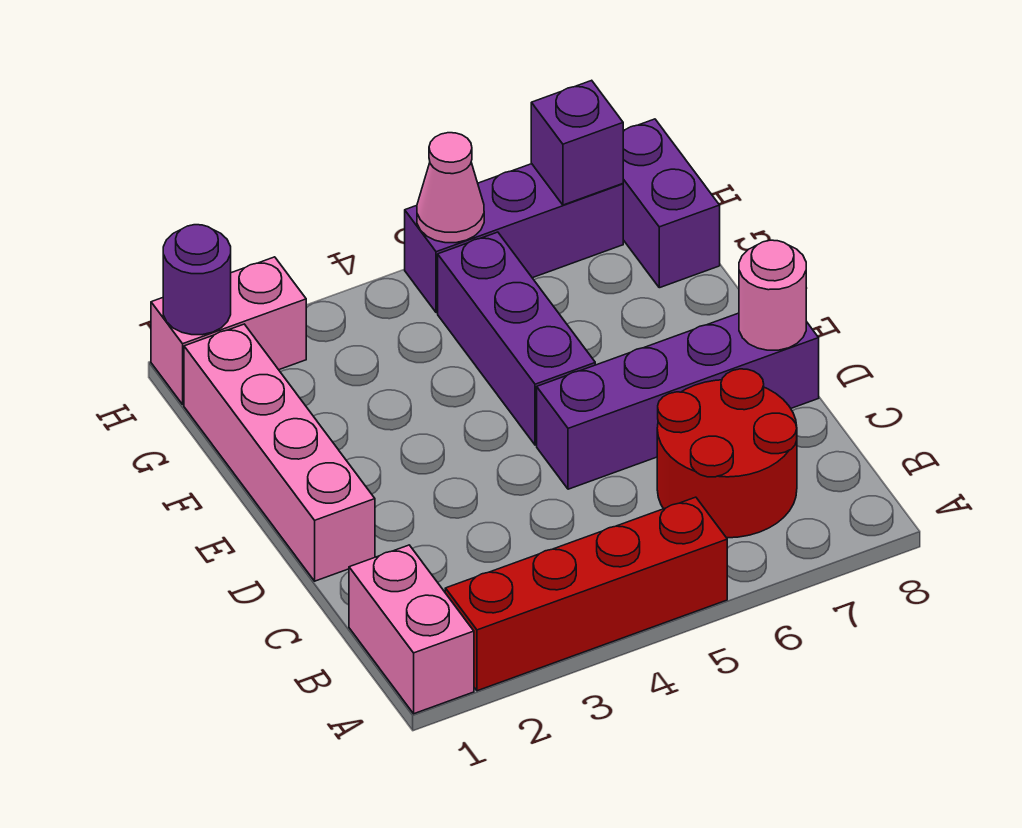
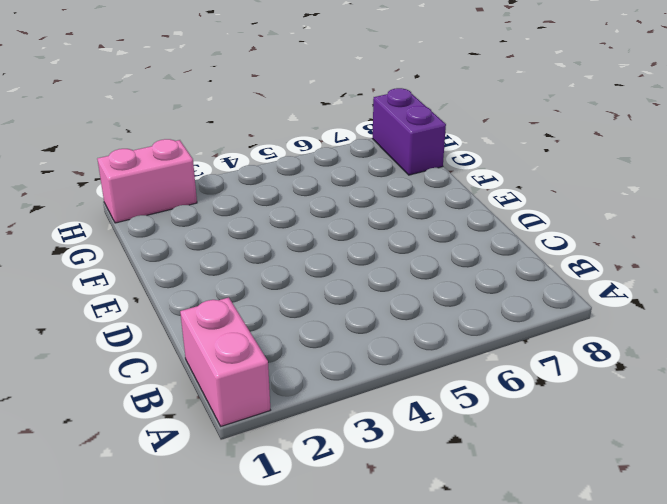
none -> red brick A2:A5 level 1
none -> red round brick B6:C7 level 1
none -> pink brick D1:G1 level 1

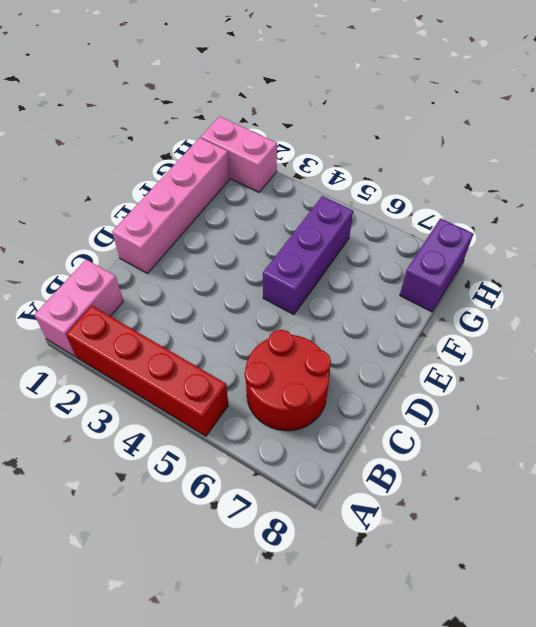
none -> purple brick D5:D8 level 1
none -> purple brick H5:H7 level 1
none -> pink round brick D8 level 2

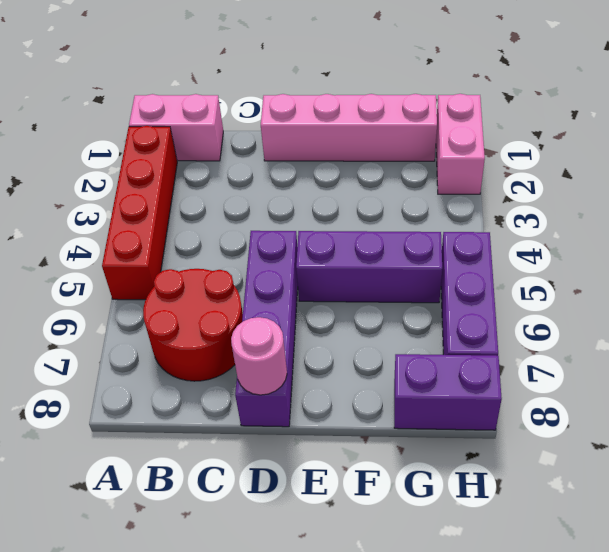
none -> purple round brick H1 level 2
none -> pink cone H5 level 2
none -> purple brick H7 level 2

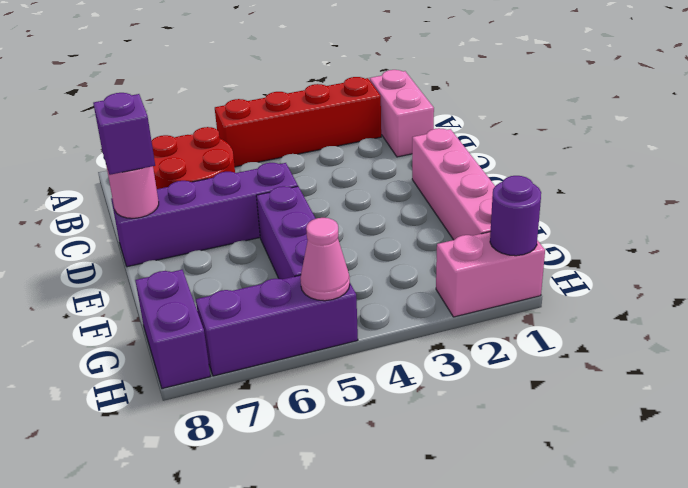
purple brick D8 level 3 -> purple brick H7 level 2

